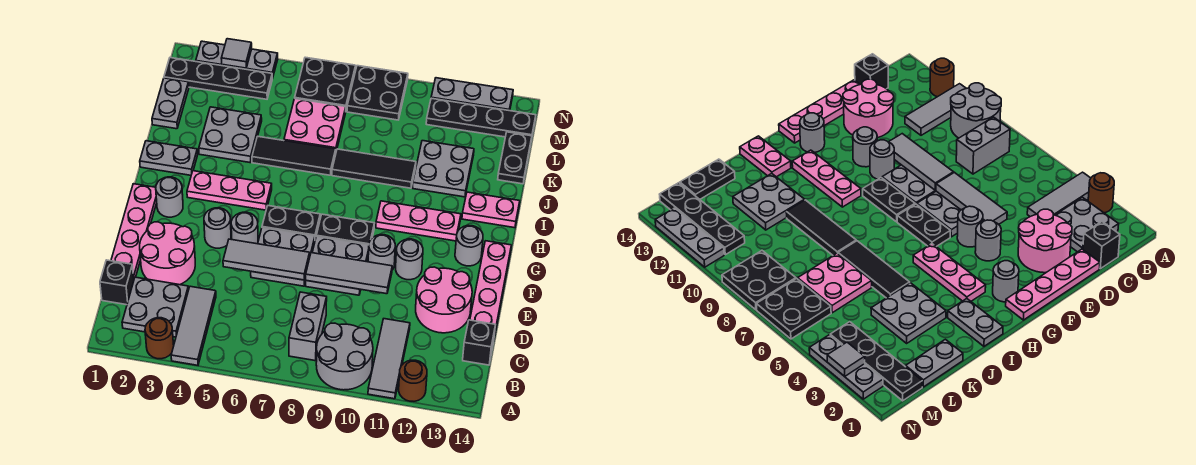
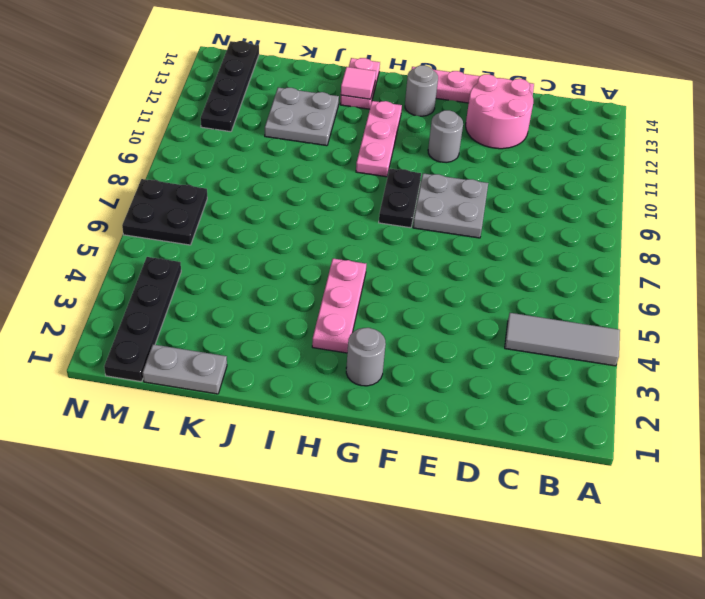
pink tile I13 level 2 -> none
none -> brown round brick A3 level 1
none -> grey round brick A9:B10 level 1
none -> grey tile A11:C11 level 1
none -> brown round brick A12 level 1

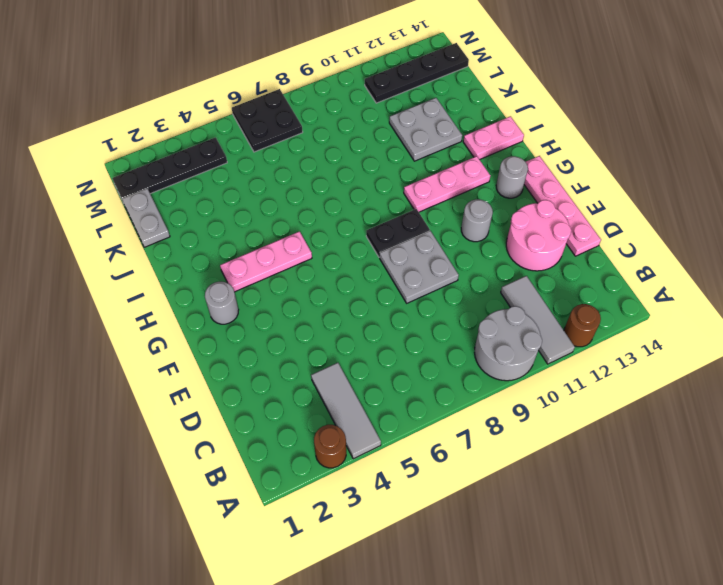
none -> grey plate B2:C3 level 1
none -> grey brick B8:C8 level 1
none -> black brick C1 level 1
none -> black brick C14 level 1

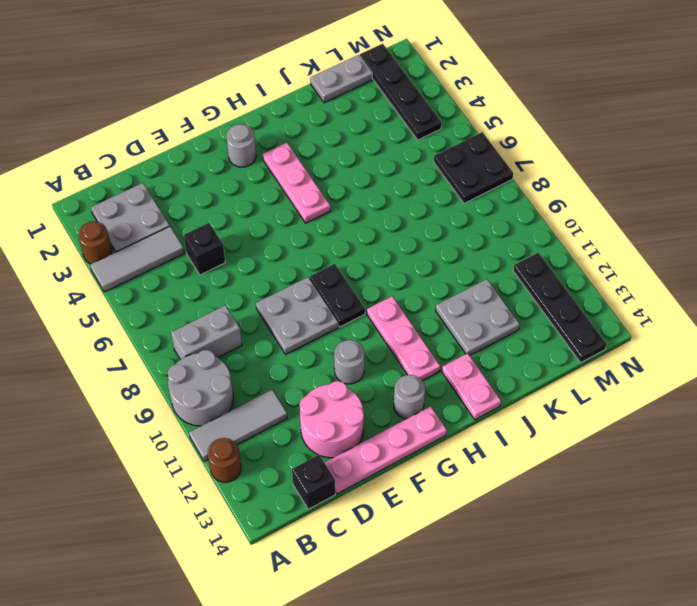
black brick D5 level 1 -> black brick C1 level 1
none -> pink plate D1:G1 level 1
none -> pink round brick D2:E3 level 1
none -> grey plate E6:F7 level 1
none -> grey round brick F4 level 1

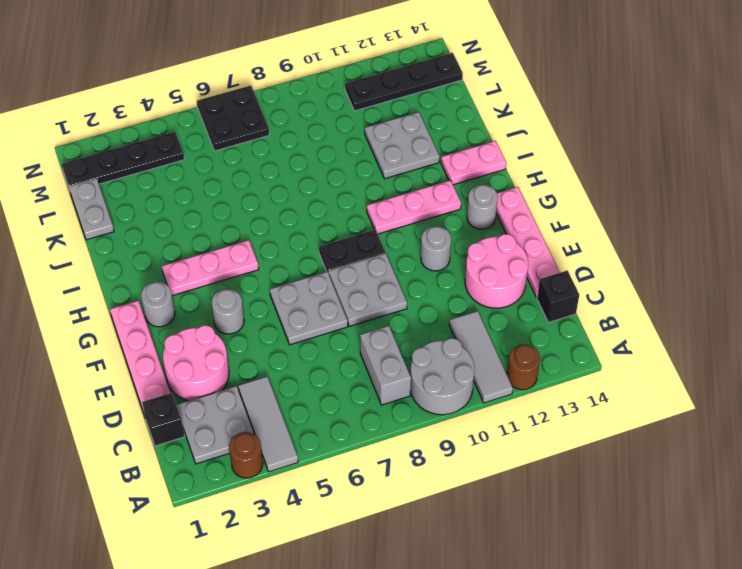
none -> grey round brick F5 level 1
none -> grey round brick F10 level 1
none -> black plate G6:G7 level 1
none -> grey plate I1:I2 level 1

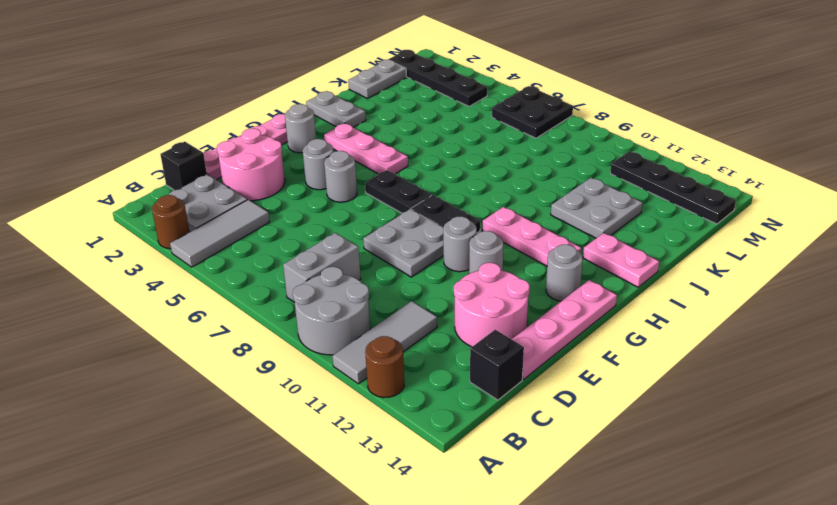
none -> grey plate E6:F7 level 1
none -> grey plate J3:K4 level 1
none -> black tile J5:J7 level 1
none -> black tile J8:J10 level 1

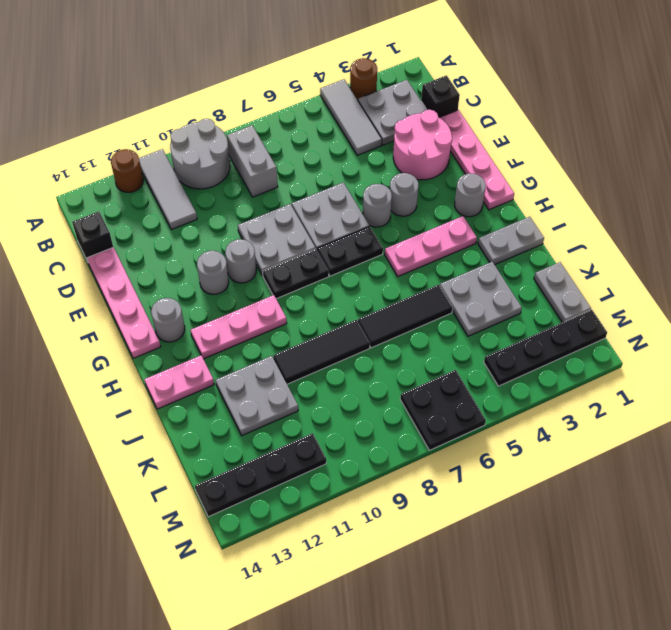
none -> pink round brick D12:E13 level 1
none -> pink plate K6:L7 level 1
none -> black plate K14:L14 level 1
none -> black plate M8:N9 level 1

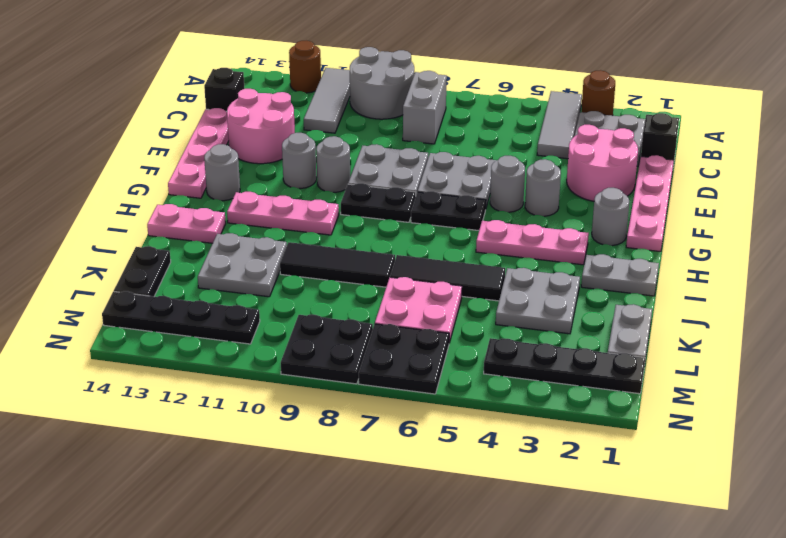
none -> grey plate N2:N4 level 1
none -> grey plate N11:N13 level 1
none -> grey tile E5:E7 level 2
none -> grey tile E8:E10 level 2

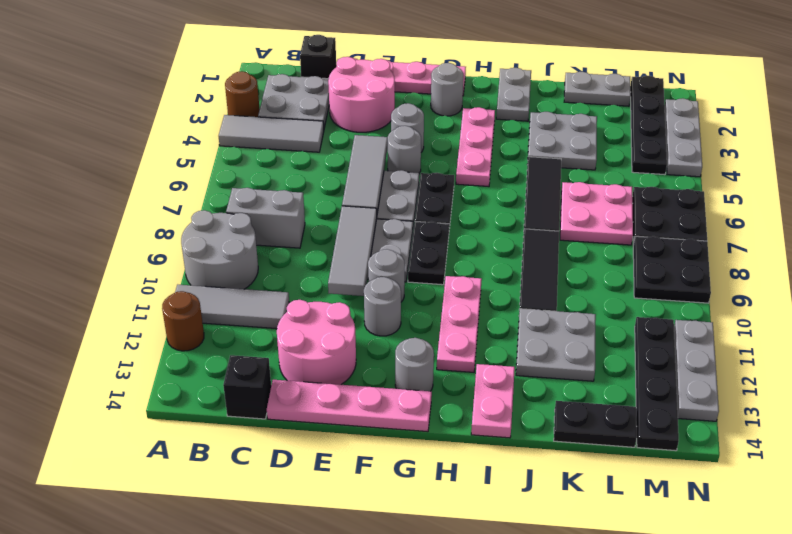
none -> grey tile N3 level 2

